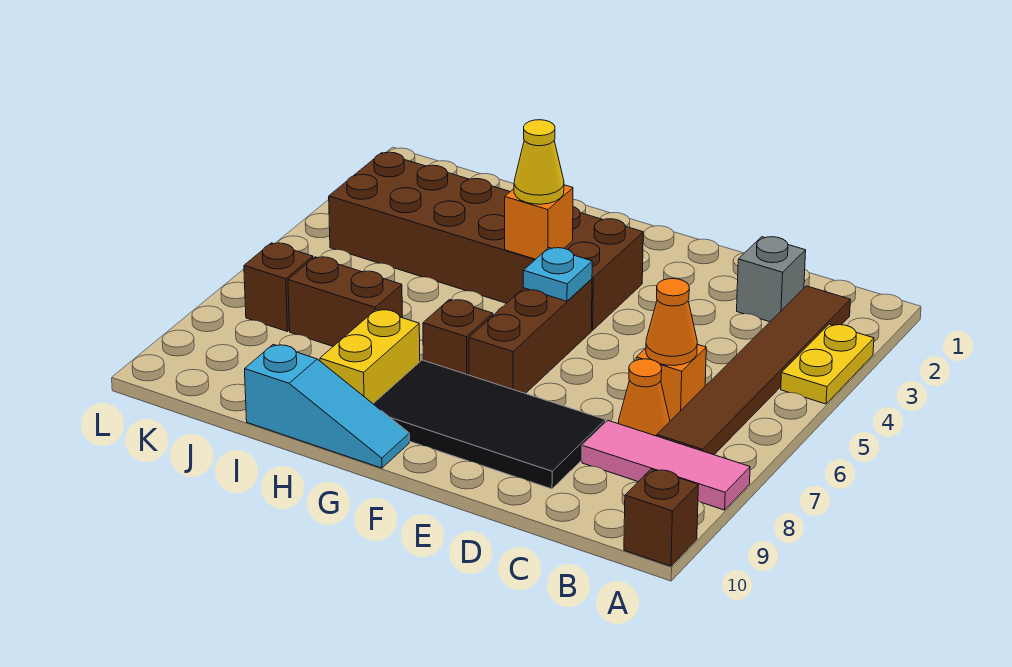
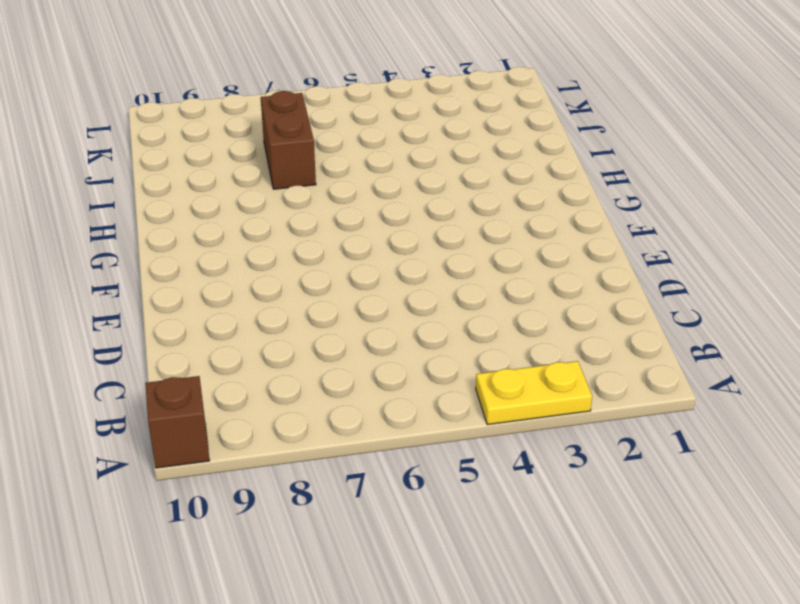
none -> pink tile A8:C8 level 1
none -> brown tile B2:B7 level 1
none -> grey brick C2 level 1

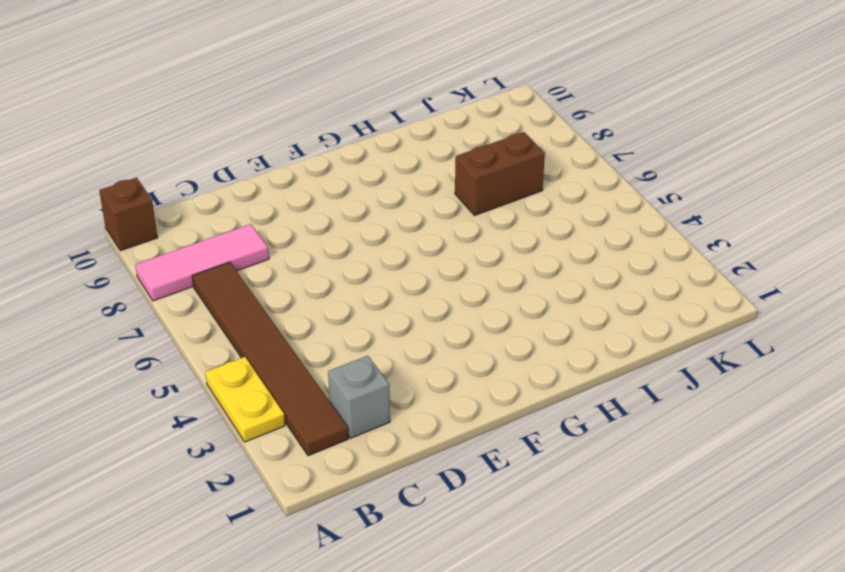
none -> orange brick C6 level 1
none -> orange cone C7 level 1
none -> black tile D8:G9 level 1

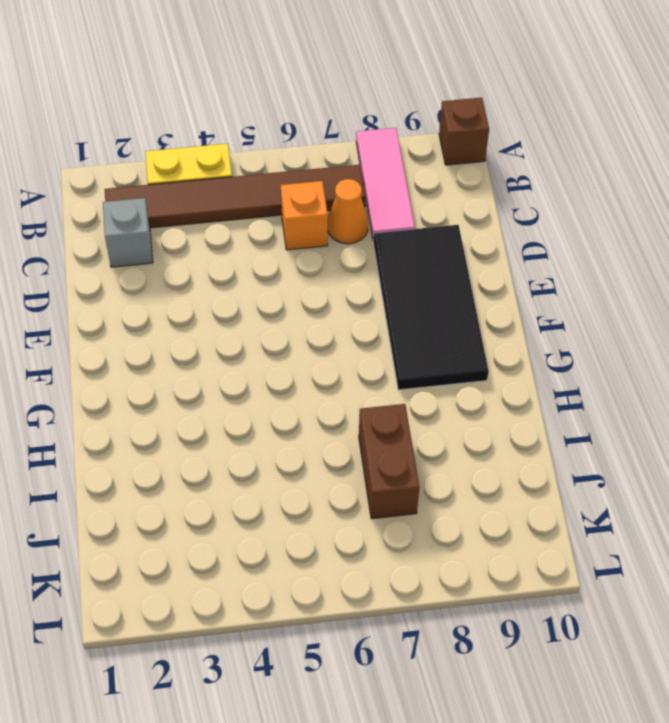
none -> brown brick F3:K4 level 1
none -> brown brick F5:F7 level 1
none -> brown brick G7 level 1

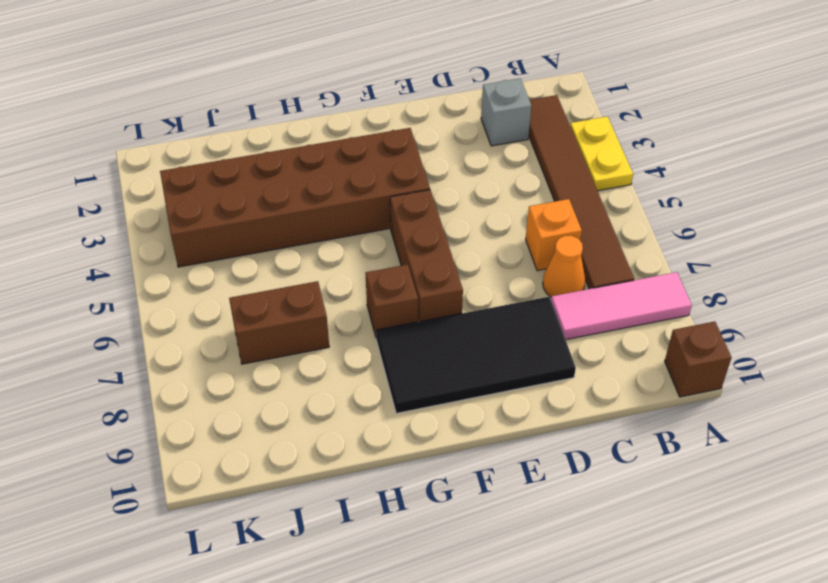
none -> cyan slope G10:I10 level 1 top I
none -> yellow brick H8:H9 level 1
none -> brown brick K7 level 1

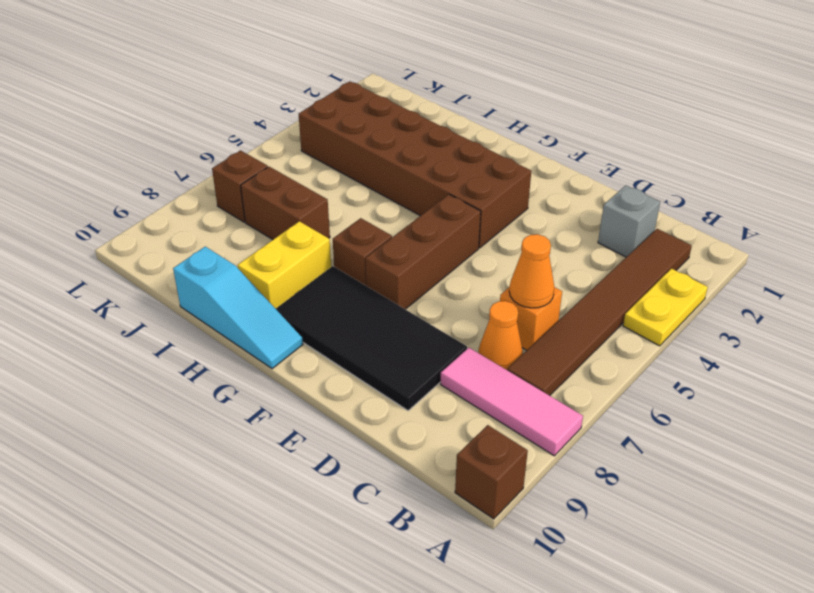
none -> cyan plate F5 level 2
none -> orange brick G4 level 2
none -> yellow cone G4 level 3

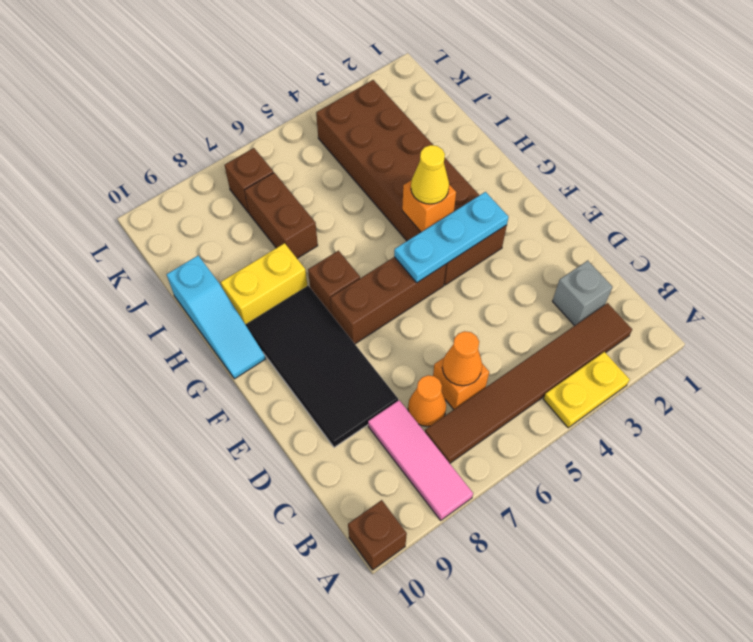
cyan plate F3:F5 level 2 -> cyan plate F5 level 2

